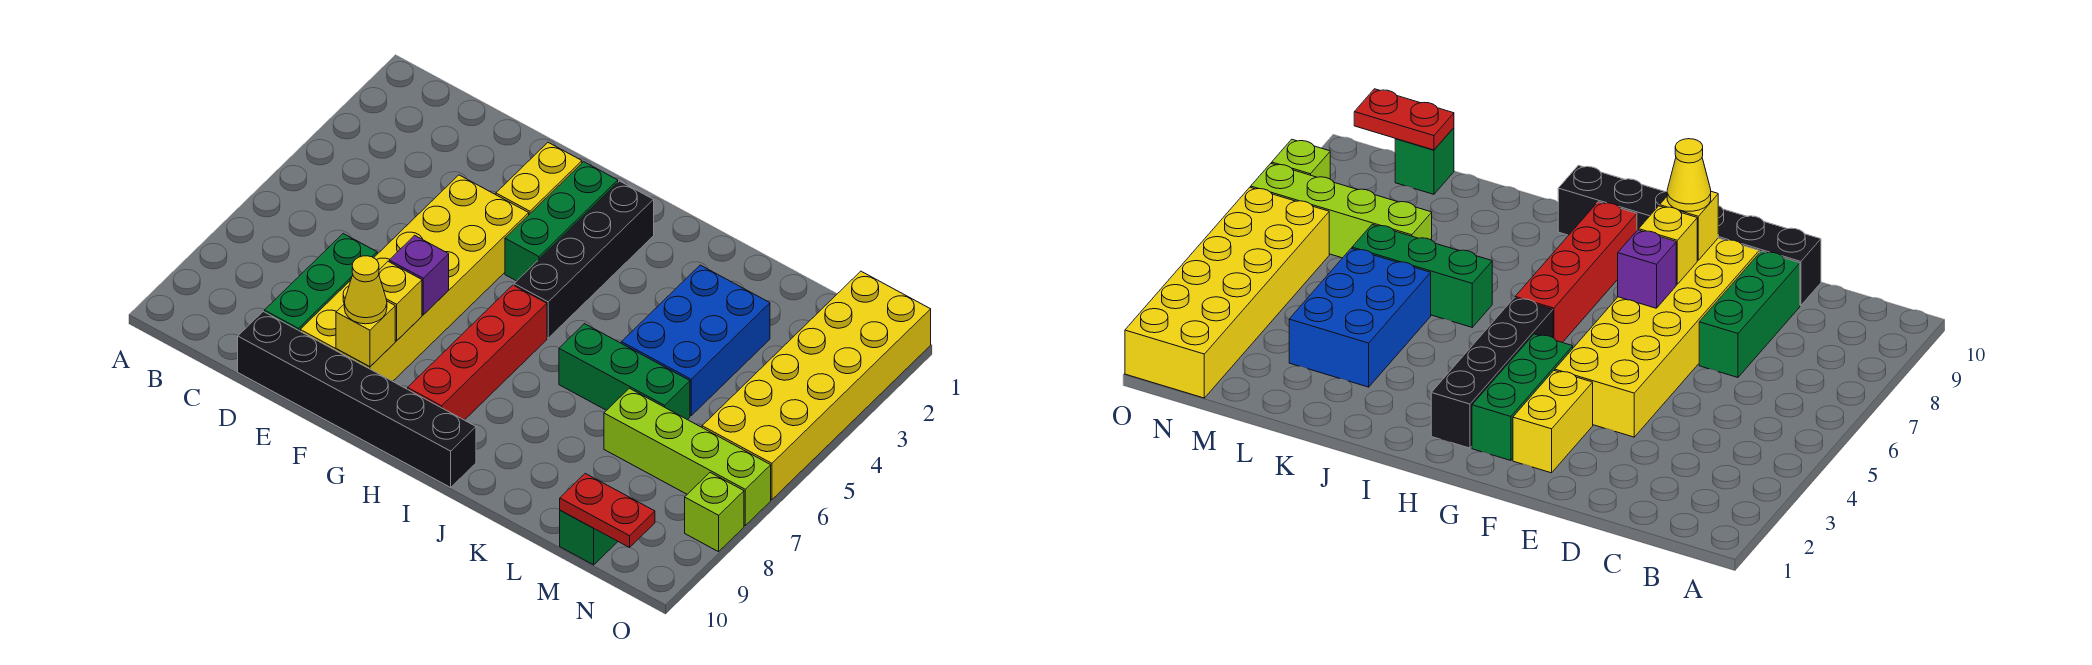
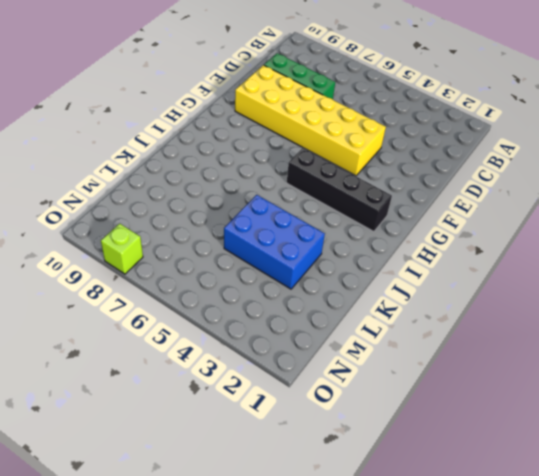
none -> black brick D10:I10 level 1
none -> yellow brick F2:F3 level 1
none -> green brick G2:G4 level 1

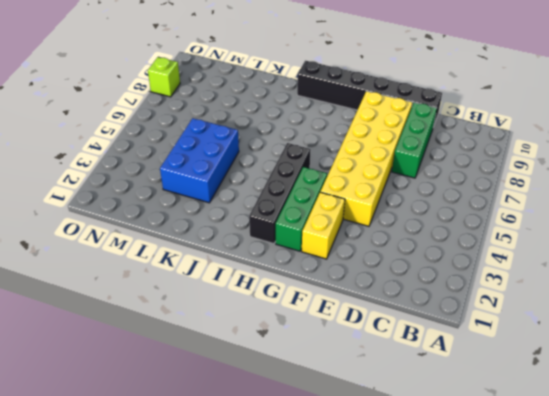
none -> red brick H6:H9 level 1
none -> green brick J6:L6 level 1
none -> lime brick L7:O7 level 1

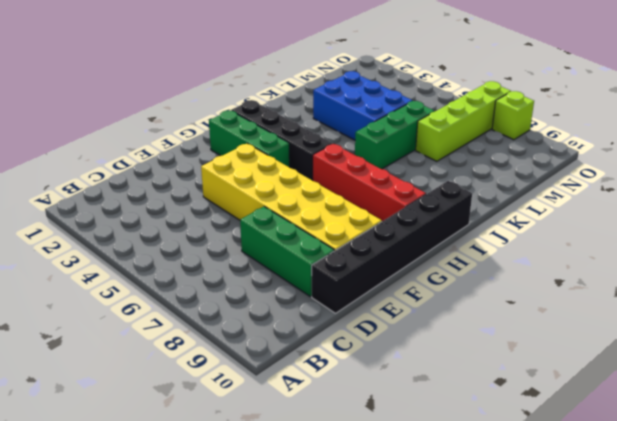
none -> yellow brick F2:F3 level 1
none -> green brick M10 level 1
none -> yellow brick N1:O6 level 1

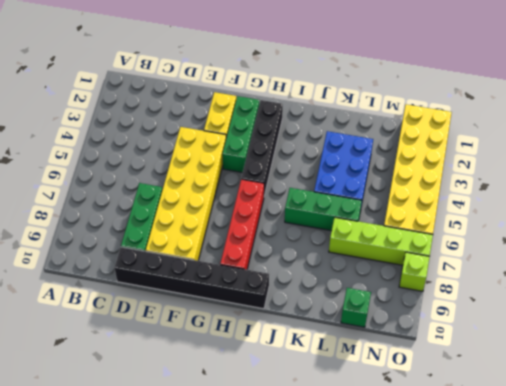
none -> purple brick F7 level 2
none -> yellow brick F8 level 2
none -> yellow brick F9 level 2

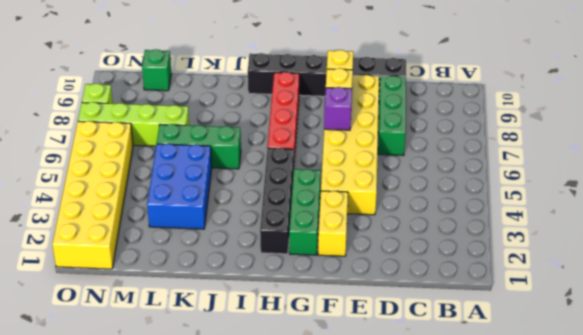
none -> red plate M10:N10 level 2
none -> yellow cone F9 level 3

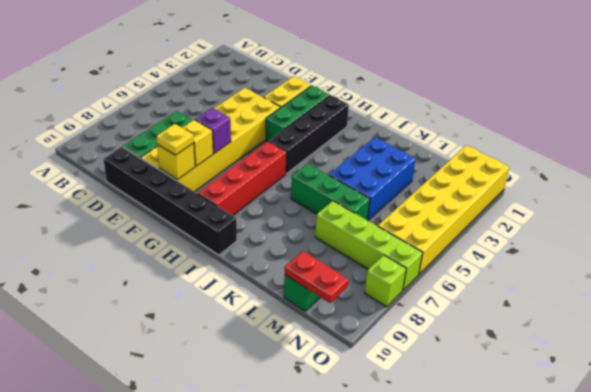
yellow plate F9 level 3 -> yellow cone F9 level 3

